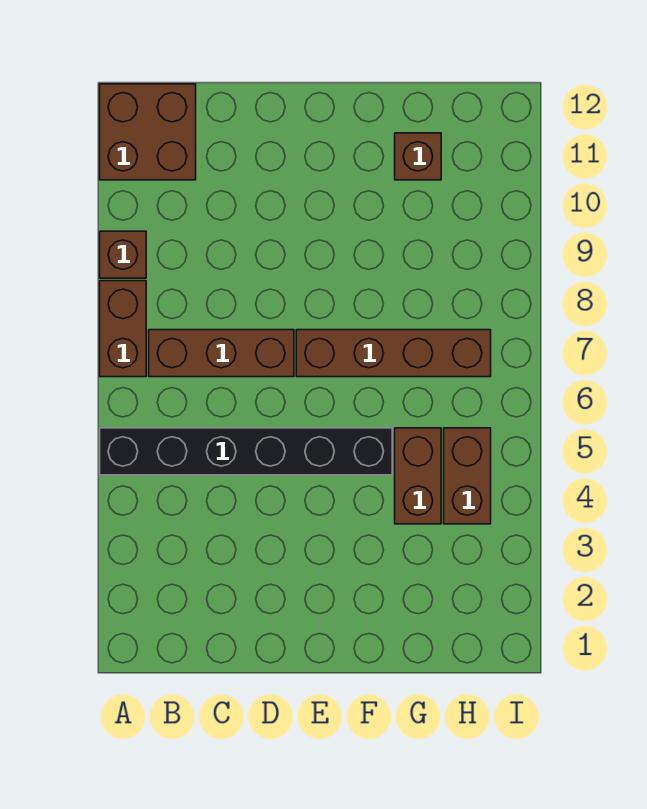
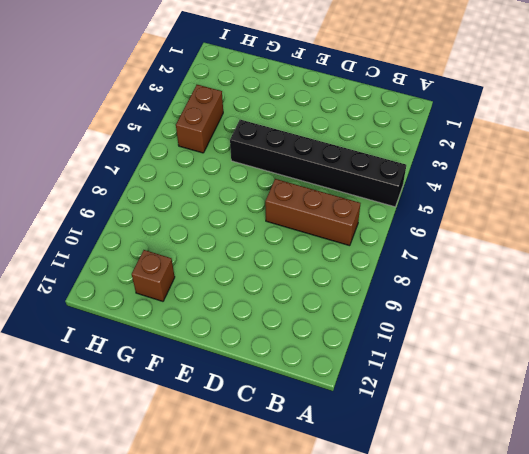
none -> brown brick A7:A8 level 1
none -> brown brick A9 level 1

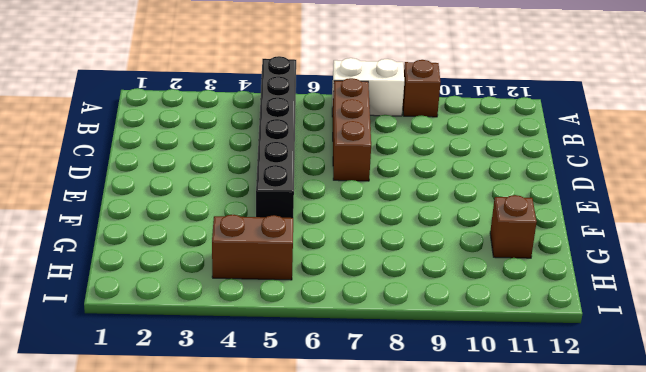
white brick A7:A8 level 1 -> brown brick A7:A8 level 1
none -> brown brick A11:B12 level 1
none -> brown brick E7:H7 level 1

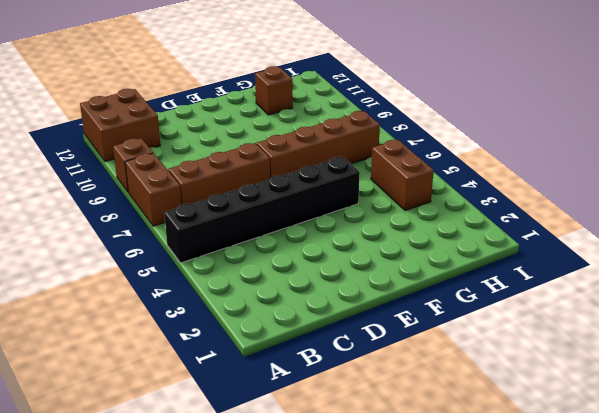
none -> brown brick G4:G5 level 1

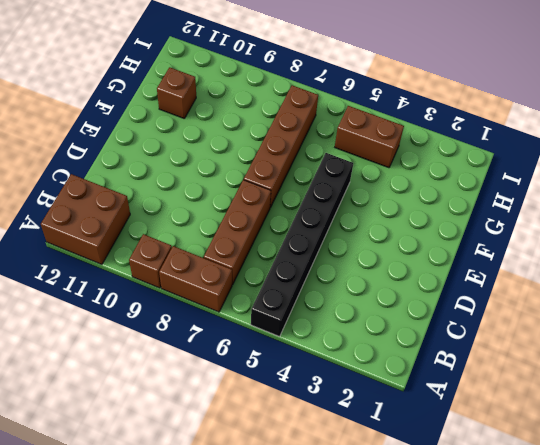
none -> brown brick G4:G5 level 1

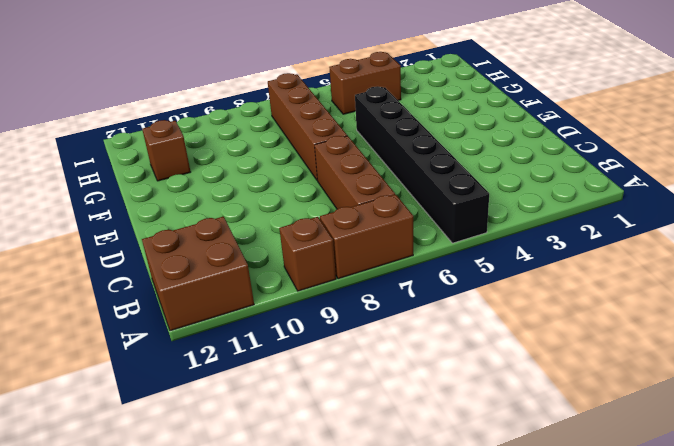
none -> brown brick G4:G5 level 1

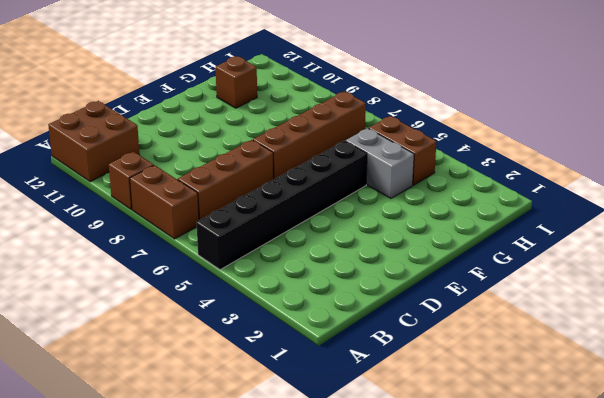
grey brick G4:G5 level 1 -> brown brick G4:G5 level 1

